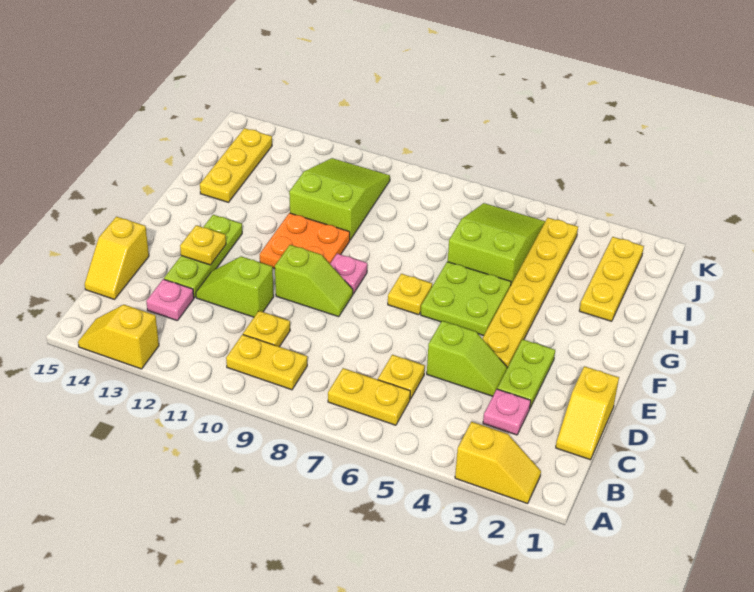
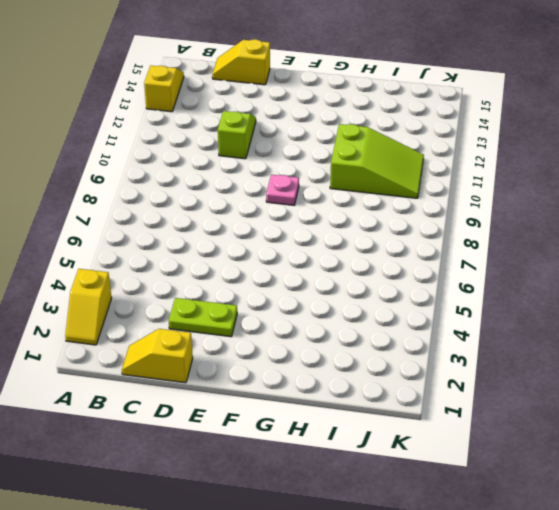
none -> yellow plate B6:B7 level 1
none -> yellow plate B9:B10 level 1
none -> pink plate C3 level 1

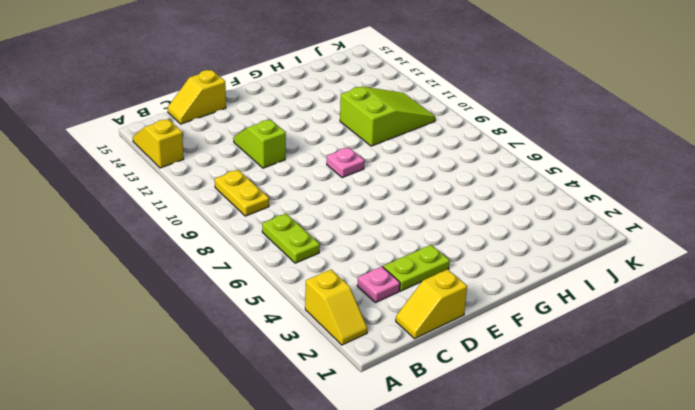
lime plate B6:B7 level 1 -> yellow plate B6:B7 level 1
none -> yellow plate C6 level 1
none -> yellow plate C10 level 1
none -> pink plate C13 level 1

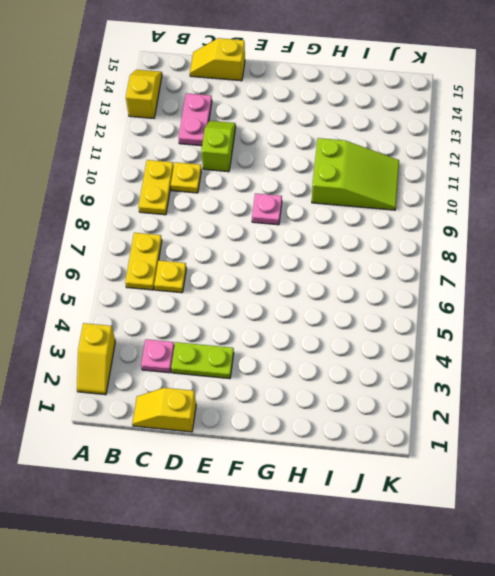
pink plate C12:C13 level 1 -> pink plate C13 level 1
none -> lime slope D4:D5 level 1 top 5
none -> lime plate D13:F13 level 1
none -> yellow plate E4:J4 level 1

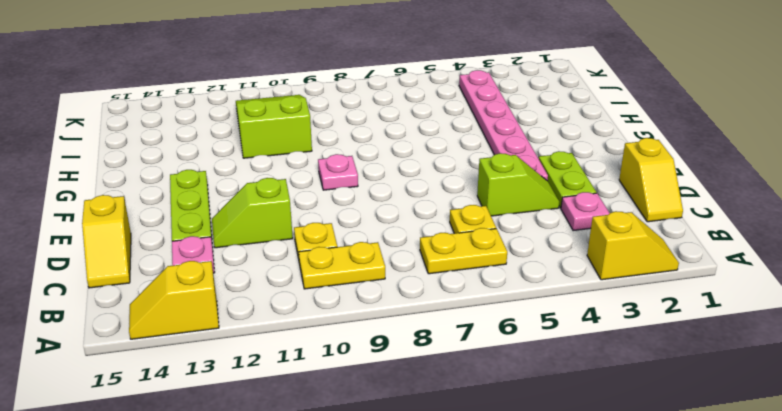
pink plate E4:J4 level 1 -> yellow plate E4:J4 level 1
none -> lime slope E9:E10 level 1 top 10
none -> lime plate F5:G6 level 1
none -> yellow plate F7 level 1

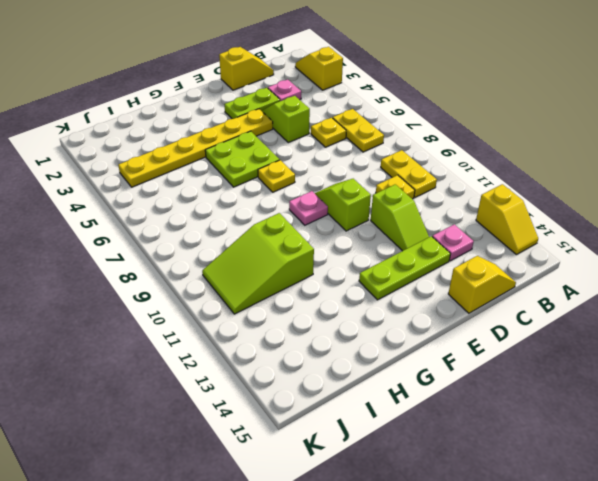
none -> orange plate F10:G11 level 1
none -> yellow plate H2:J2 level 1
none -> lime slope H5:J6 level 1 top H

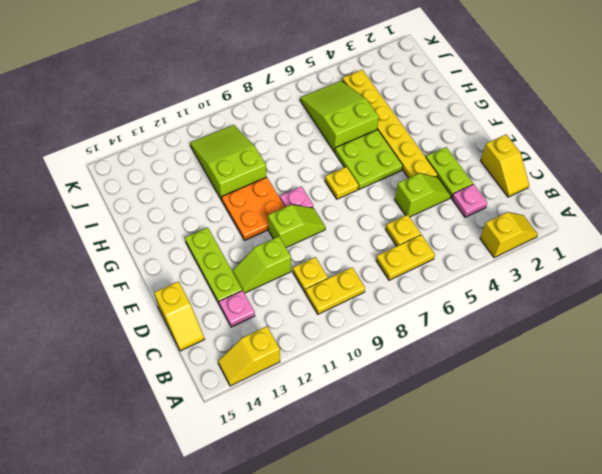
none -> yellow plate H2:J2 level 1
none -> yellow plate H14:J14 level 1
none -> yellow plate E13 level 2

